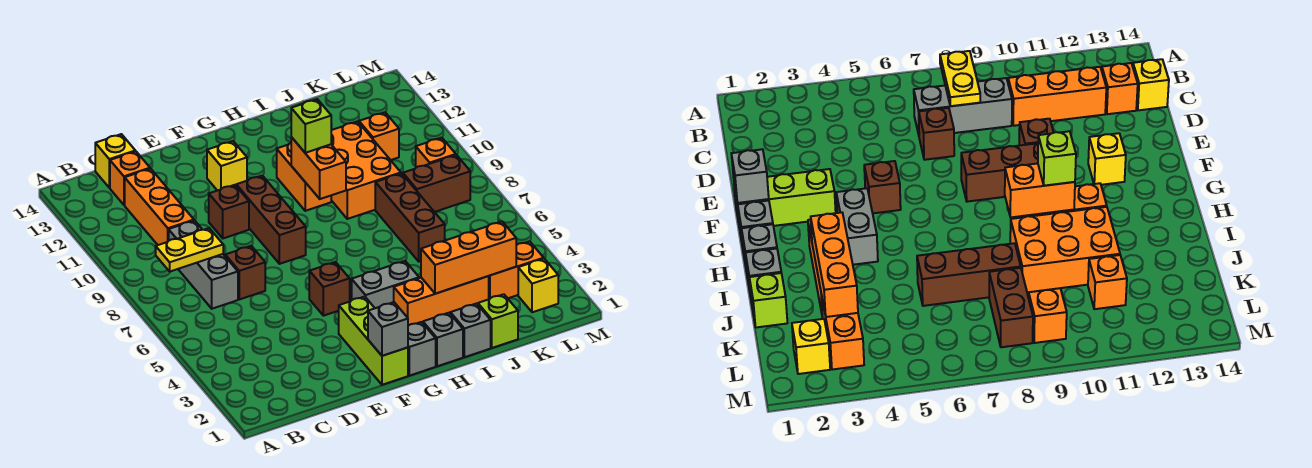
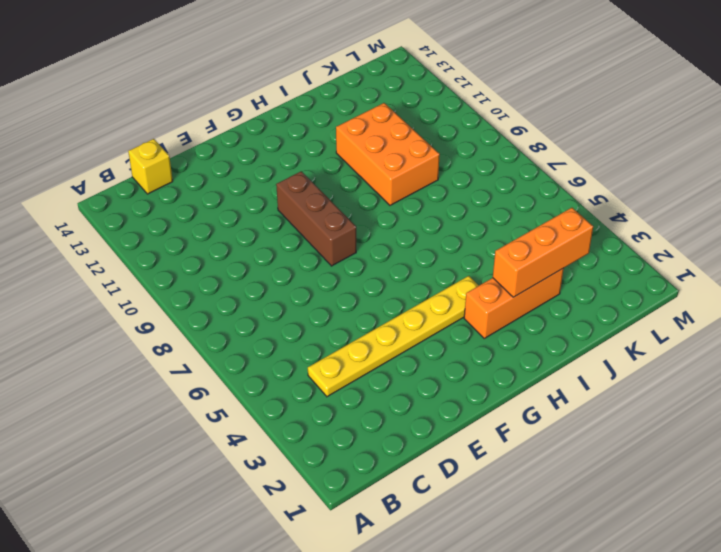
yellow plate C4:H4 level 1 -> grey brick G4:H4 level 1
none -> grey brick C7:C9 level 1
none -> orange brick C10:C12 level 1
none -> orange brick C13 level 1

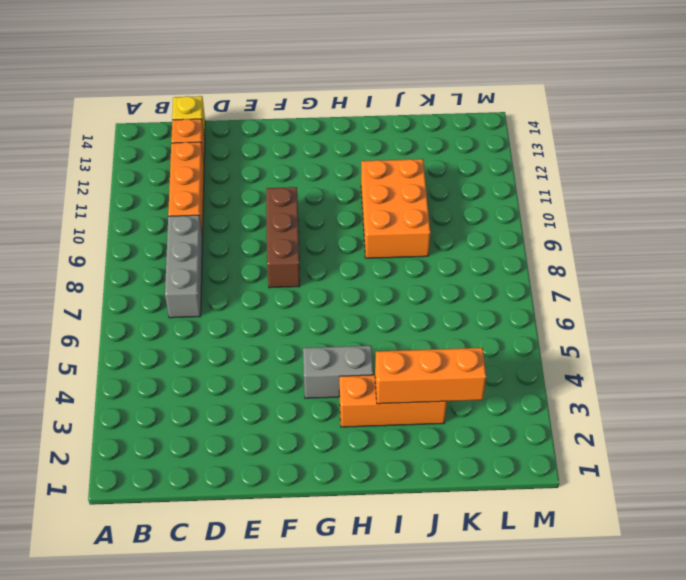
none -> brown brick D7 level 1
none -> brown brick E10 level 1
none -> lime brick F1:F3 level 1

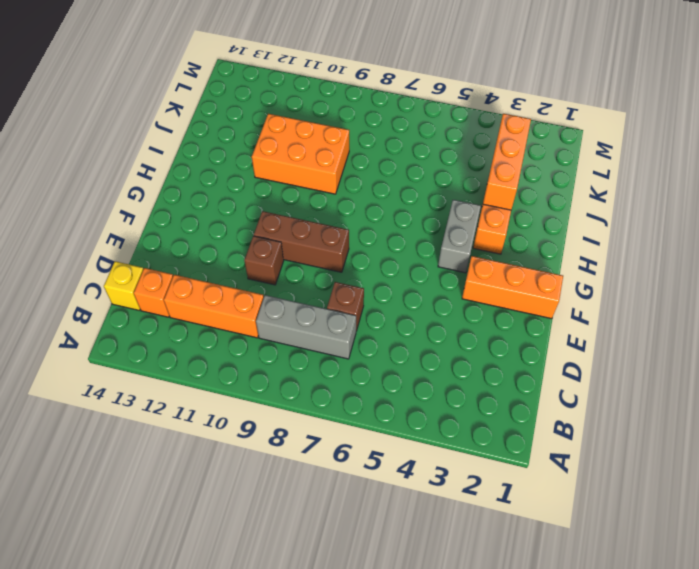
orange brick F1:F3 level 1 -> lime brick F1:F3 level 1
none -> brown brick F5 level 1
none -> yellow brick F12 level 1
none -> grey brick G1 level 1

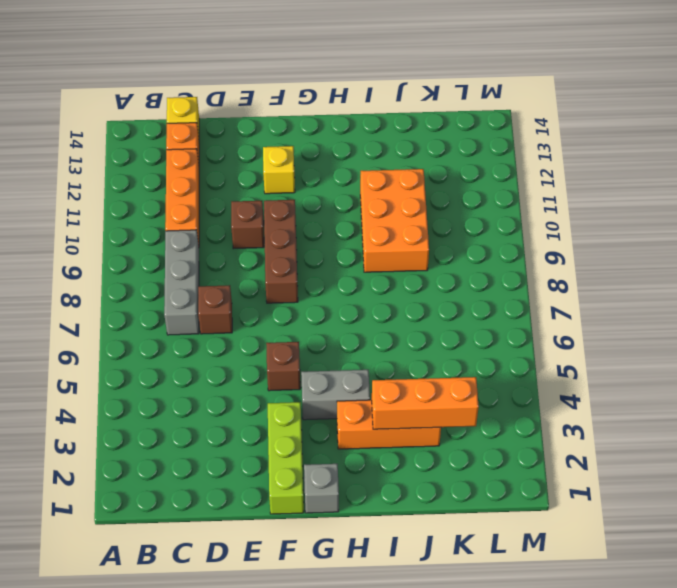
none -> grey brick H1 level 1
none -> orange brick H10:H11 level 1
none -> grey brick I1 level 1

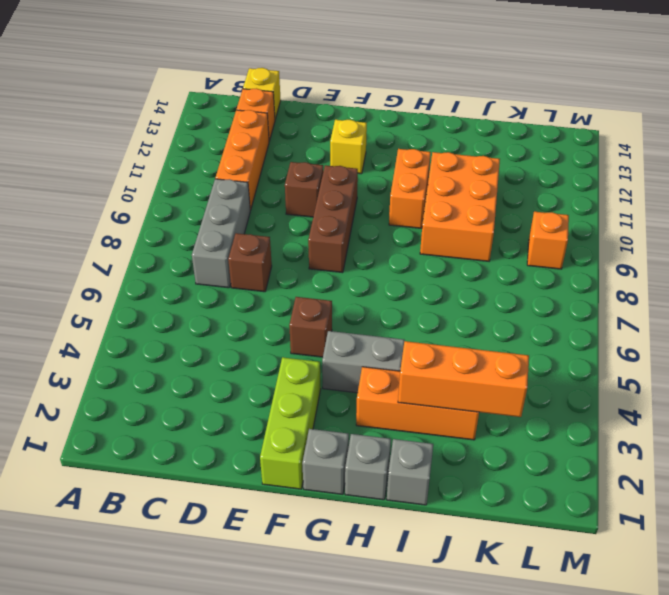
none -> lime brick J1 level 1
none -> brown brick J6:J8 level 1
none -> orange brick K3:L3 level 1

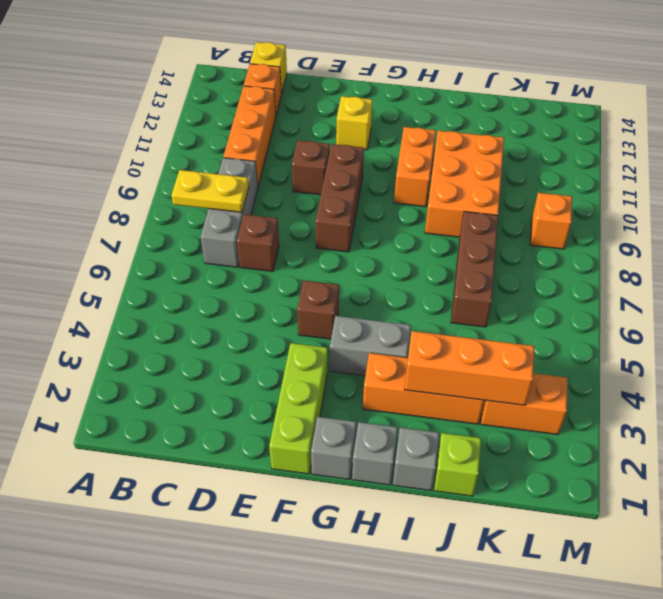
none -> brown brick K8:L8 level 1
none -> orange brick K11 level 1
none -> yellow brick L2 level 1

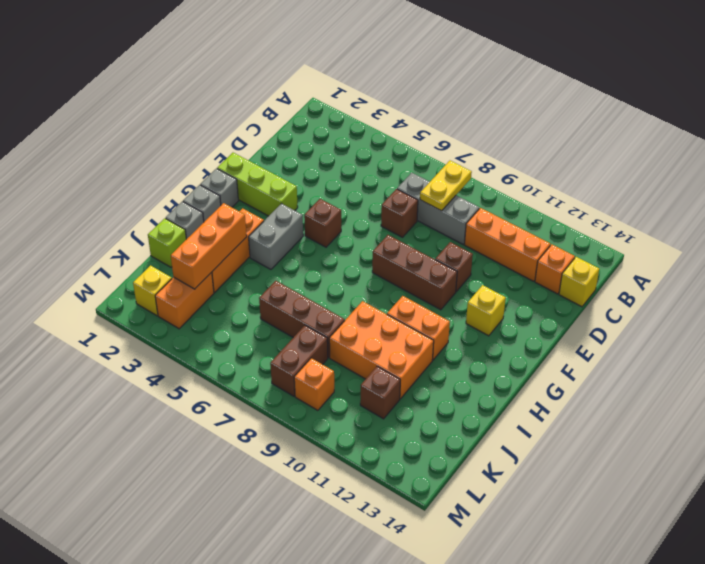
brown brick K11 level 1 -> orange brick K11 level 1
none -> grey brick F1 level 2
none -> orange brick H9:H10 level 2
none -> lime brick H10 level 3

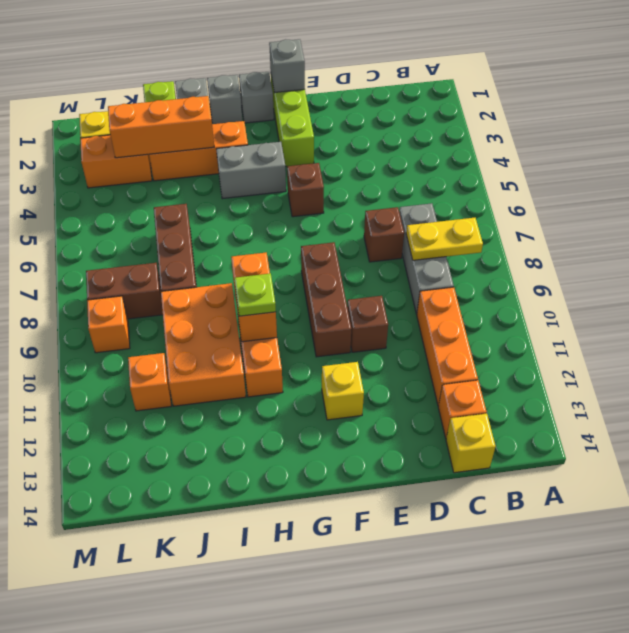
lime plate H10 level 3 -> lime brick H10 level 3

